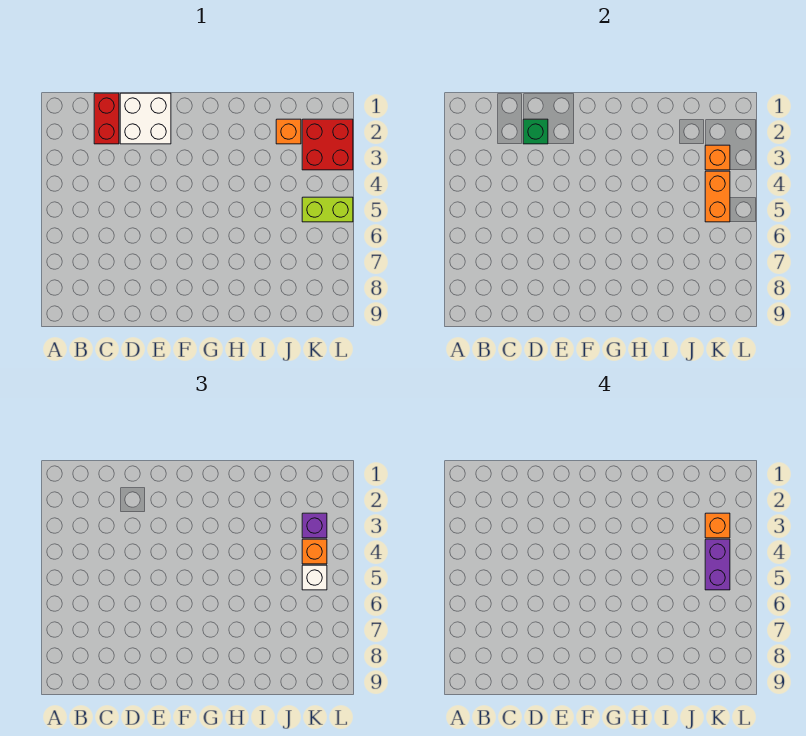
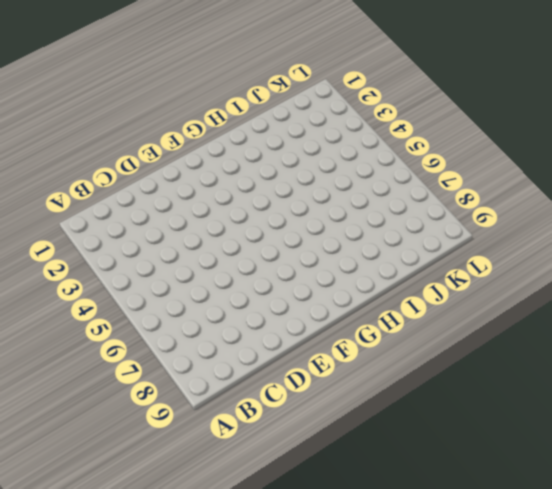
none -> red brick C1:C2 level 1
none -> white brick D1:E2 level 1
none -> orange brick J2 level 1

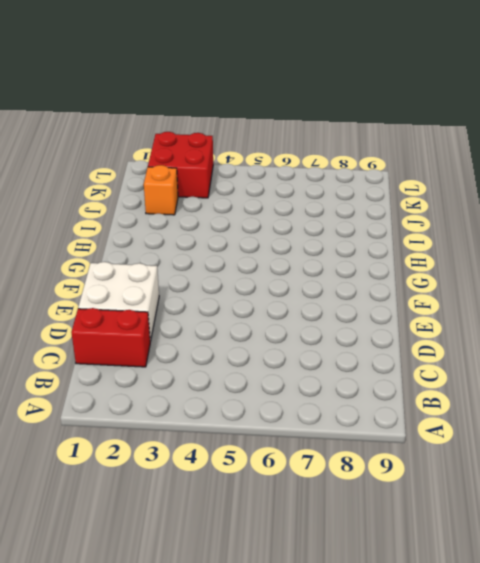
none -> lime brick K5:L5 level 1
none -> green brick D2 level 2
none -> orange brick K3 level 2

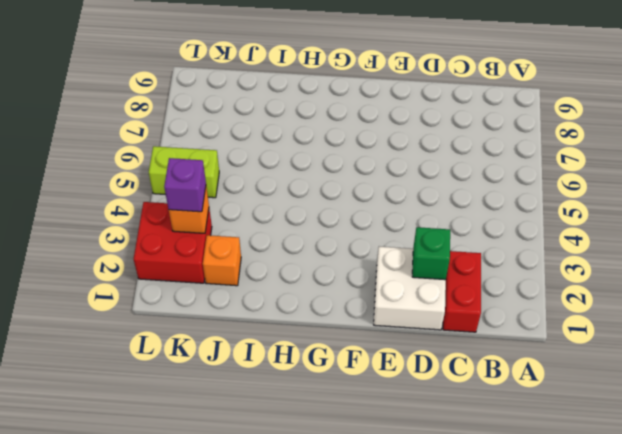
none -> orange brick K4:K5 level 2
none -> orange brick K4 level 3
none -> white brick K5 level 3

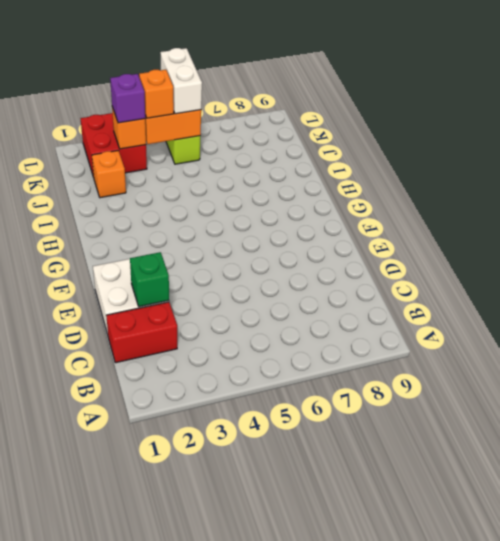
white brick K5:L5 level 3 -> white brick K5 level 3
none -> orange brick K3 level 4
none -> purple brick K4:K5 level 4

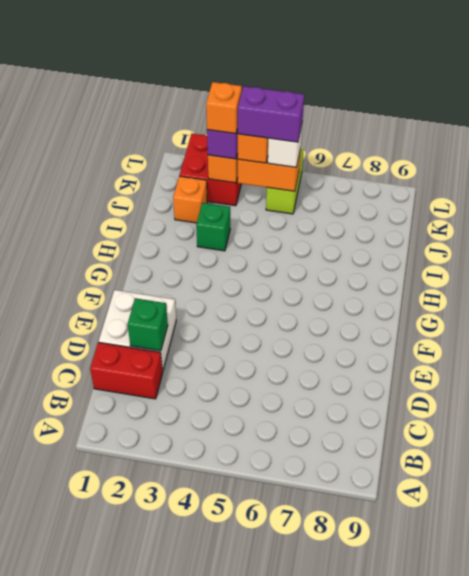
green brick I3 level 1 -> none

